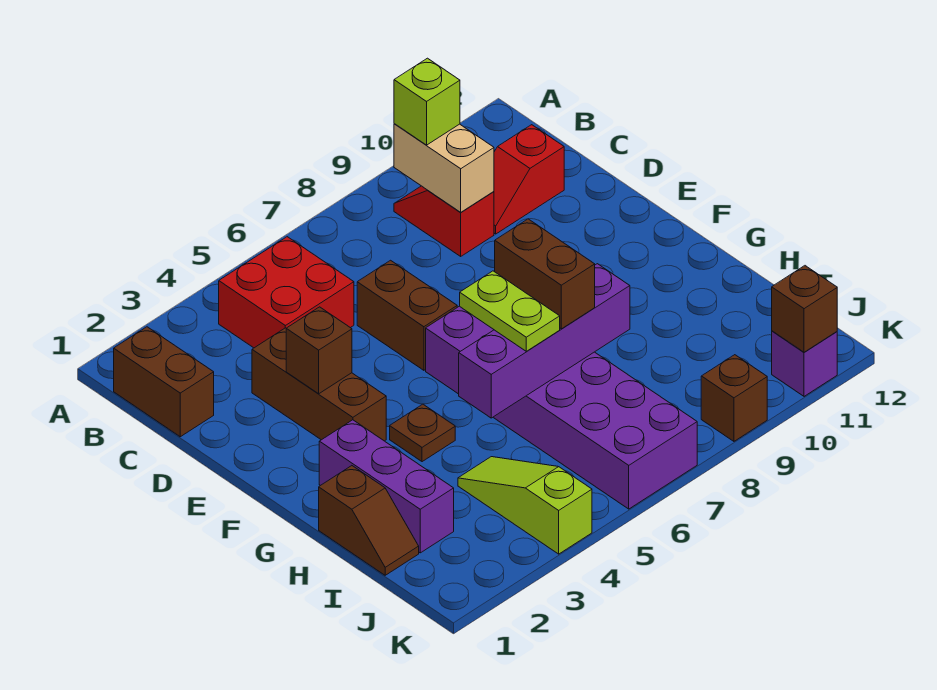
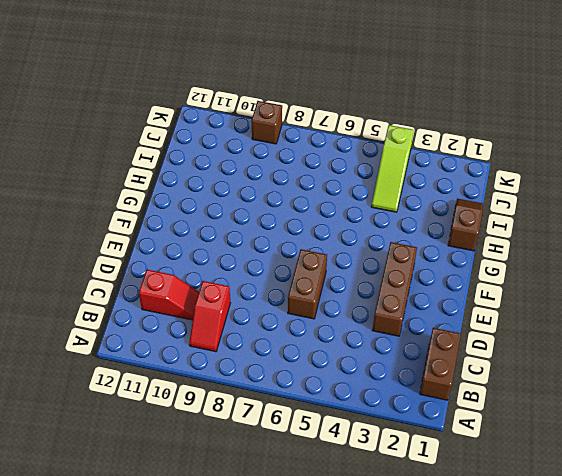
none -> red brick B4:C5 level 1
none -> purple brick F6:K7 level 1
none -> purple brick G2:I2 level 1

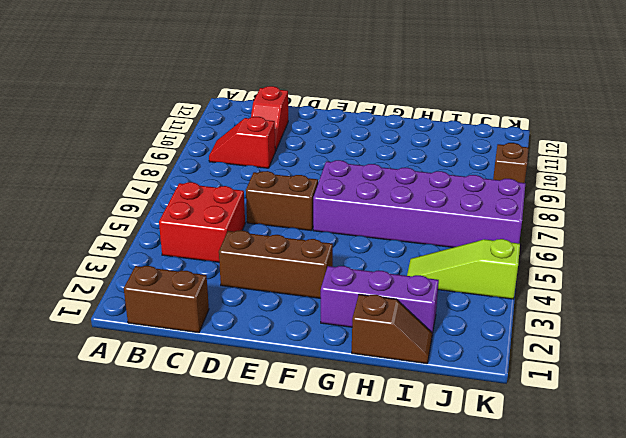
none -> brown plate G4 level 1
none -> purple brick K11 level 1
none -> tan brick B9:C9 level 2

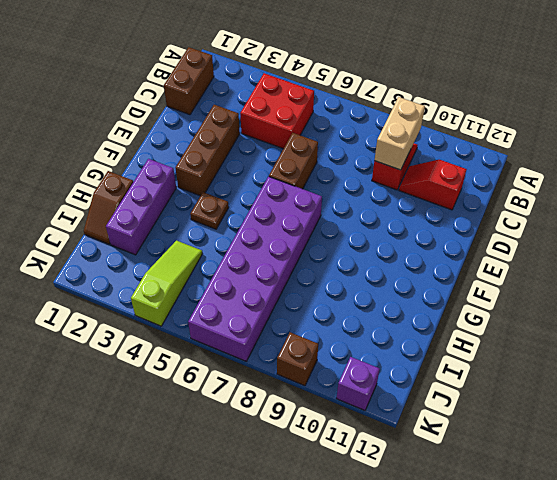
none -> brown brick E3 level 2
none -> purple brick H5:H8 level 2
none -> brown brick K11 level 2

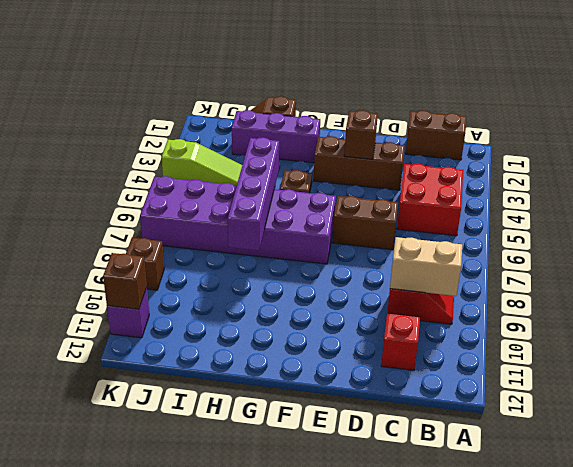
none -> lime brick B9 level 3
none -> lime plate G6:H6 level 3
none -> brown brick G7:H7 level 3

